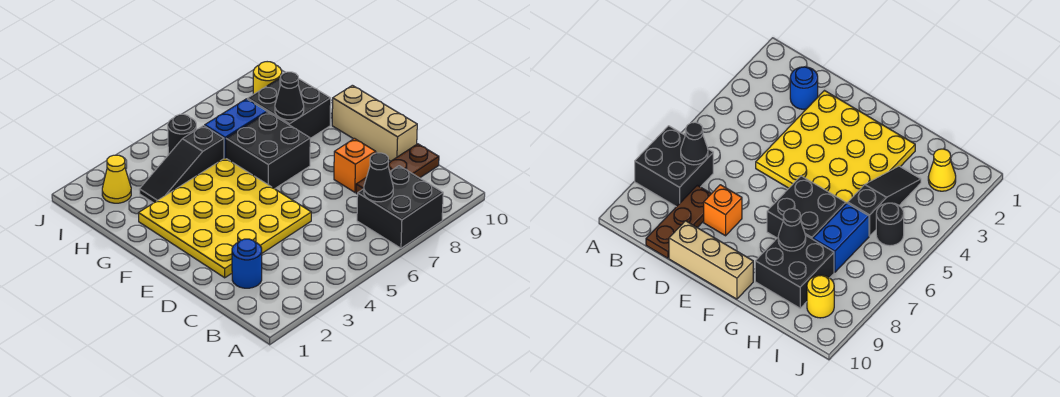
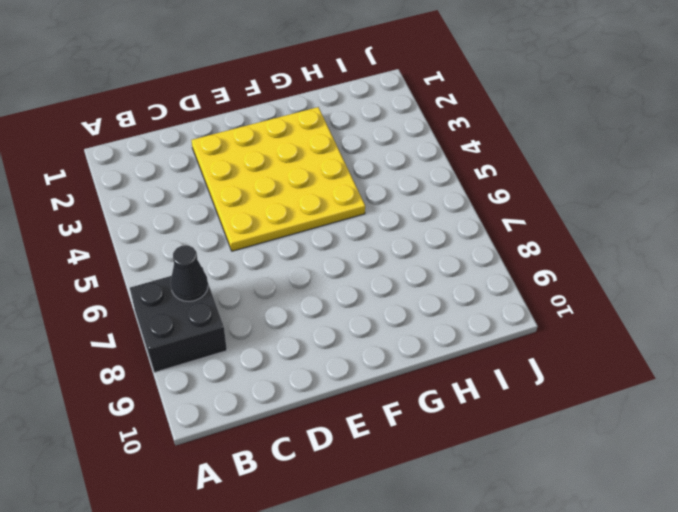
none -> blue round brick C2 level 1
none -> brown plate C8:C10 level 1
none -> orange brick D8 level 1

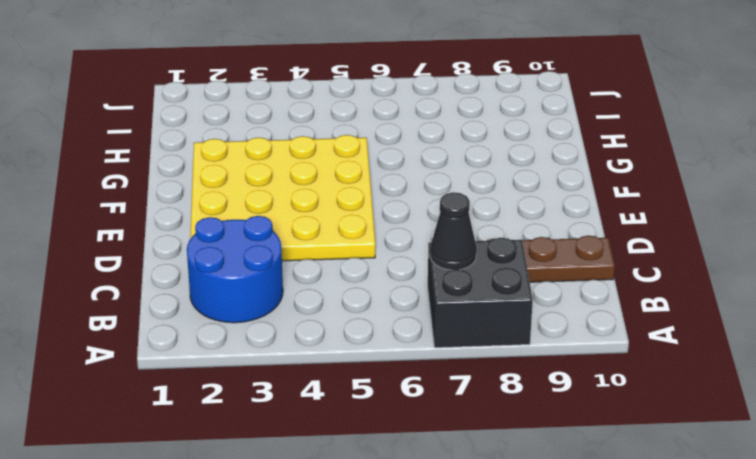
blue round brick B2:C3 level 1 -> blue round brick C2 level 1
none -> orange brick D8 level 1
none -> tan brick D10:F10 level 1
none -> black brick F6:G7 level 1

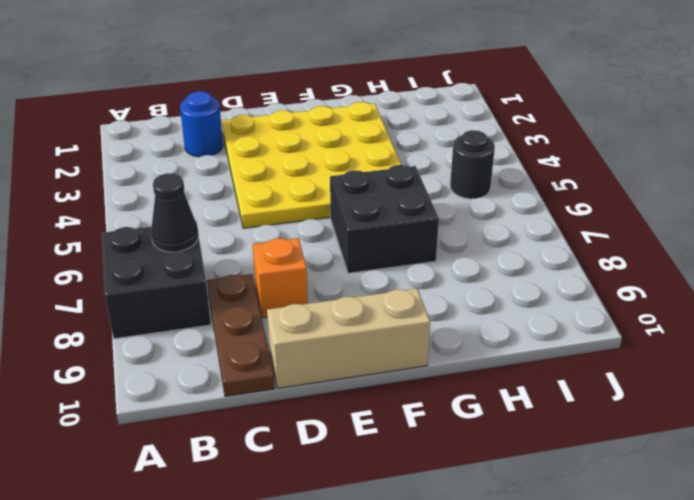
none -> black brick G8:H9 level 1
none -> black slope H3:H5 level 1 top 5
none -> blue brick H6:H7 level 1

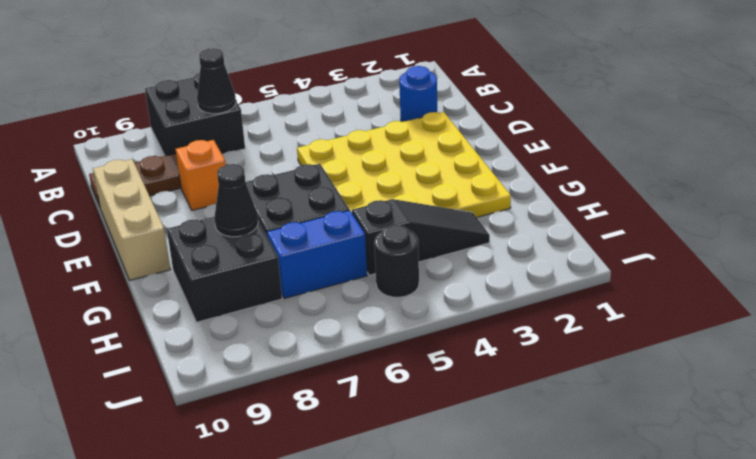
none -> yellow cone I2 level 1
none -> yellow round brick I9 level 1

